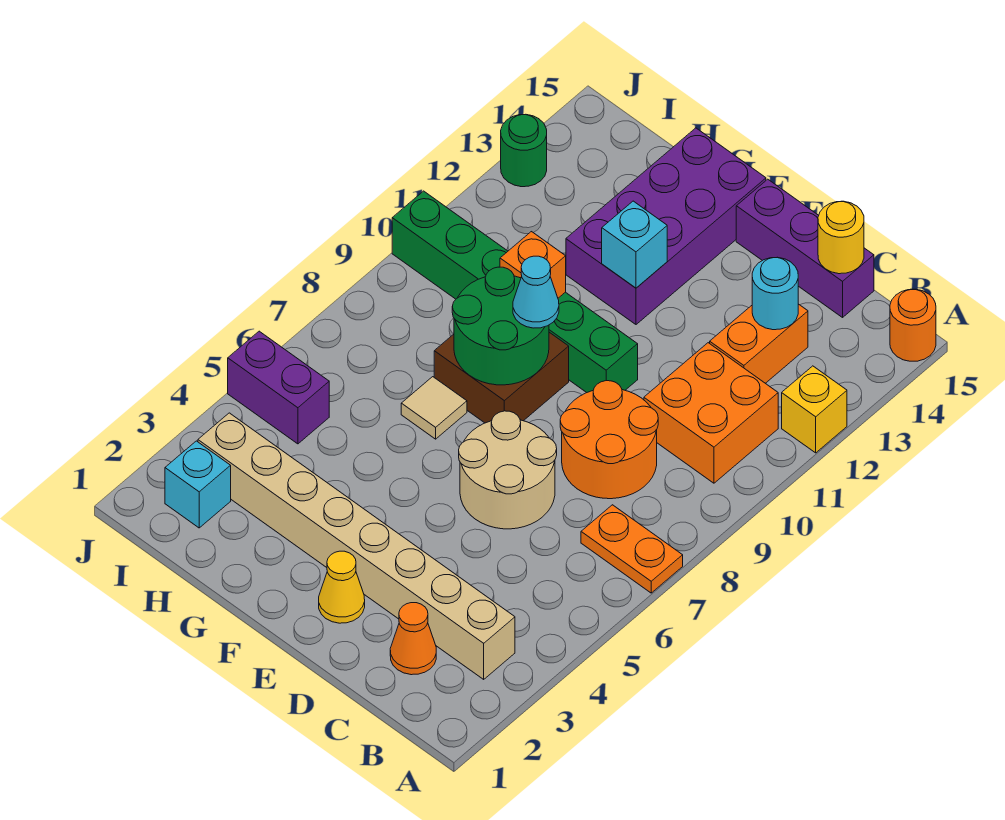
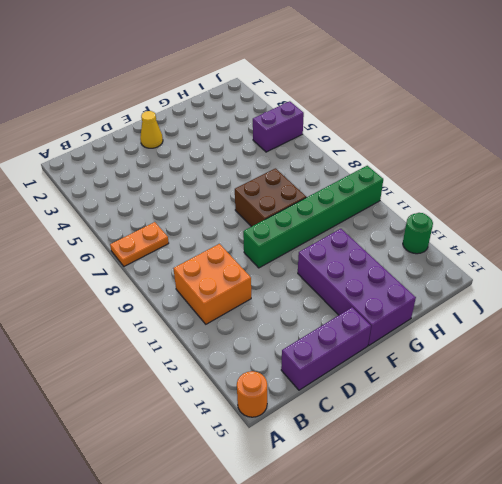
none -> yellow brick A12 level 1
none -> tan brick B3:I3 level 1
none -> orange cone C2 level 1

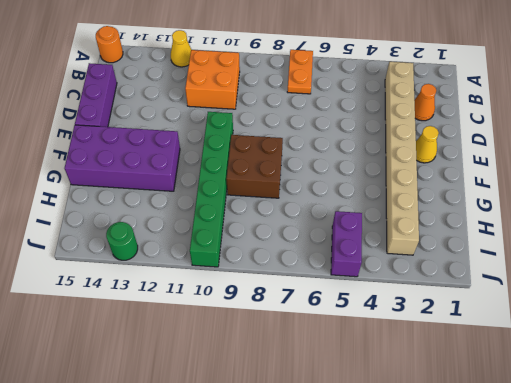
yellow cone A12 level 1 -> yellow brick A12 level 1
none -> orange round brick C8:D9 level 1
none -> orange brick C12:C13 level 1
none -> tan round brick D6:E7 level 1

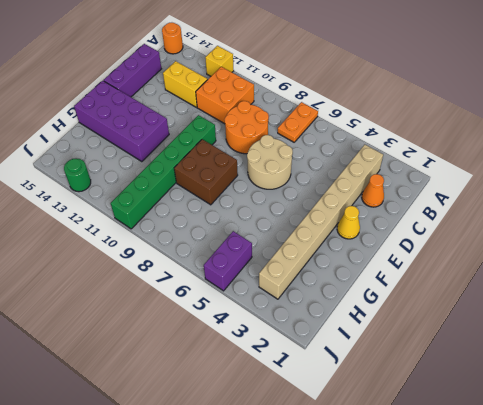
yellow brick C12:C13 level 1 -> orange brick C12:C13 level 1
none -> tan tile G7 level 1
none -> cyan brick I2 level 1
none -> cyan round brick C13 level 2

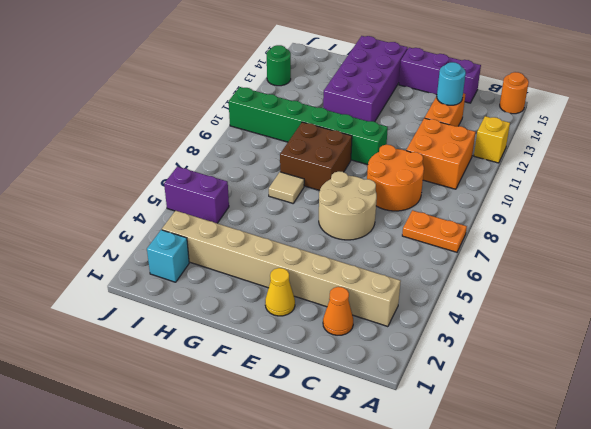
none -> yellow round brick C15 level 2
none -> green round brick F8:G9 level 2
none -> cyan brick F12 level 2

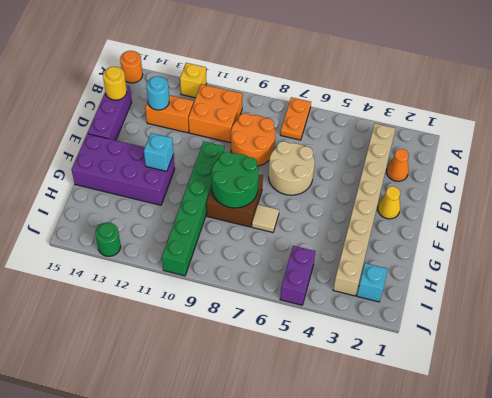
none -> orange brick G10 level 2
none -> cyan cone F9 level 3

